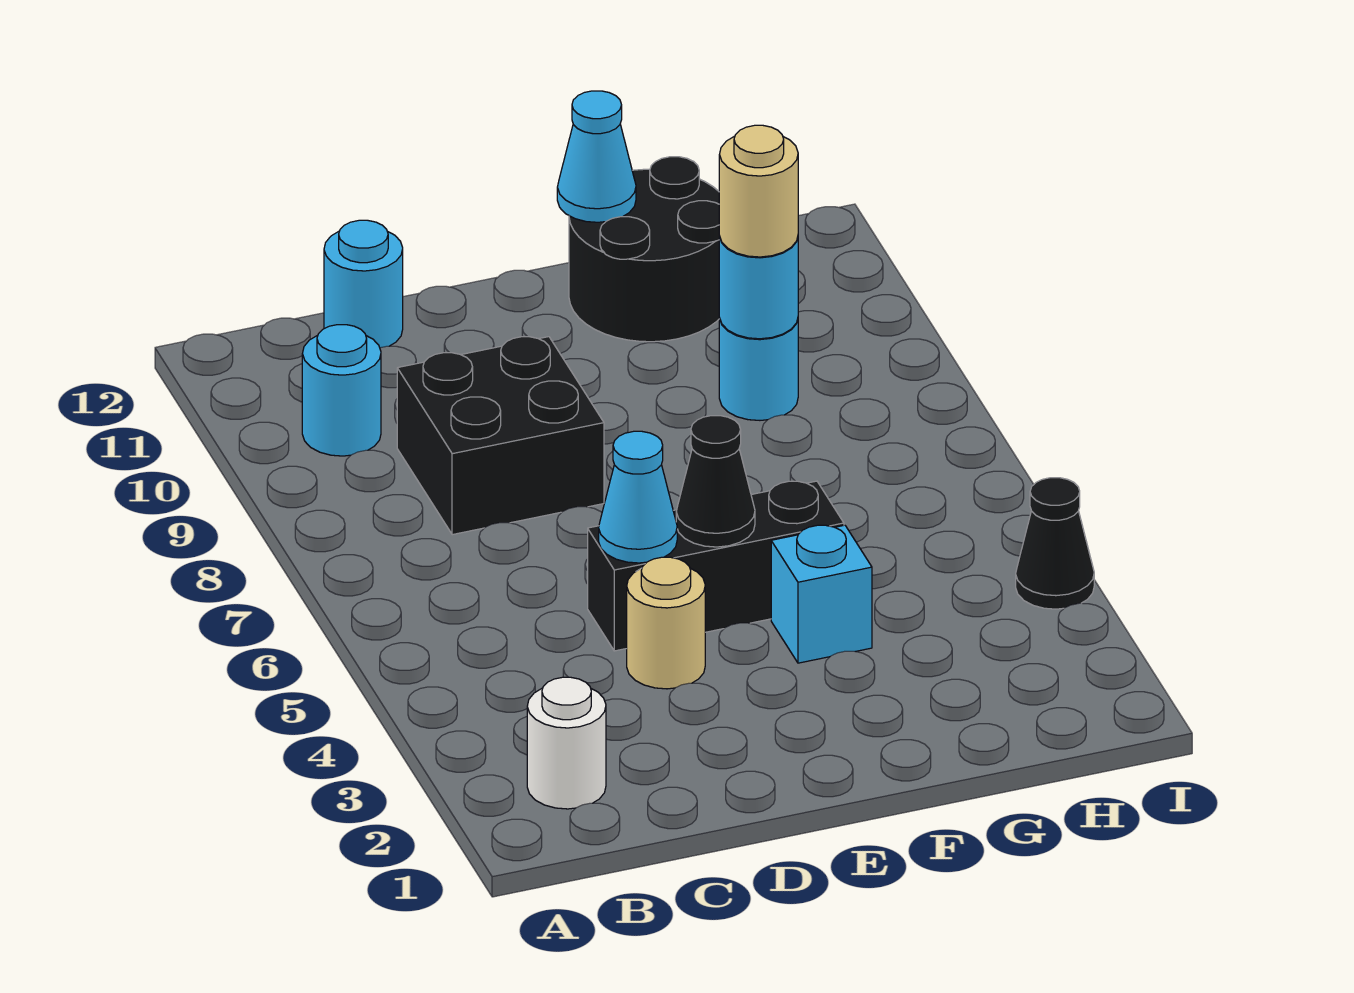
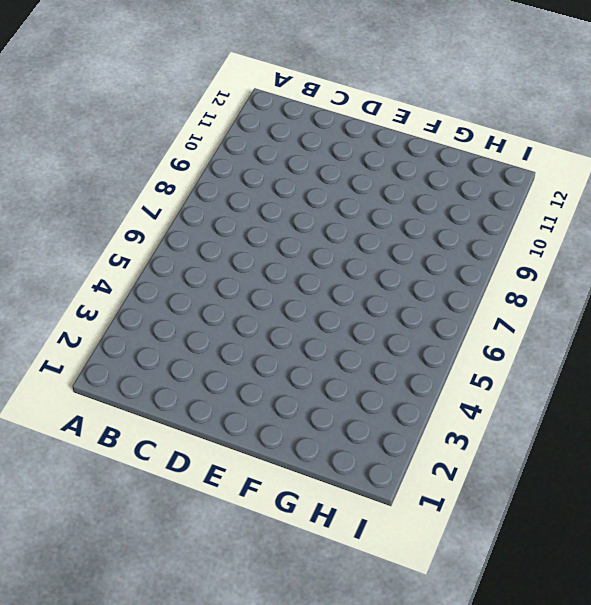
none -> white round brick B2 level 1
none -> cyan round brick B10 level 1
none -> black brick C8:D9 level 1

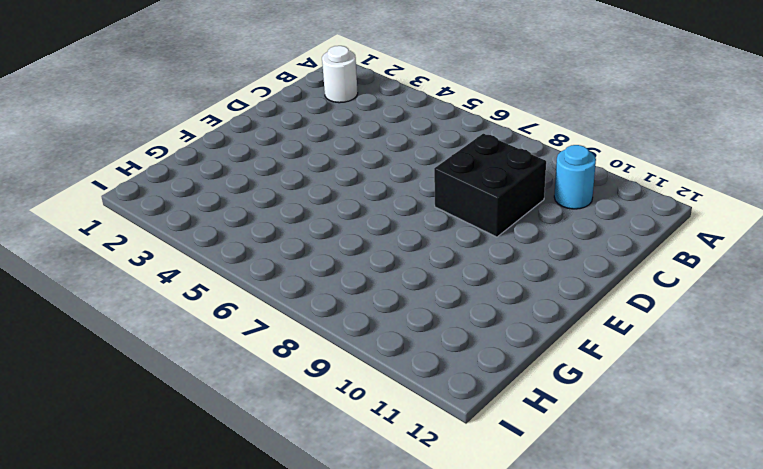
none -> cyan round brick C12 level 1
none -> tan round brick D4 level 1
none -> black brick D5:F5 level 1

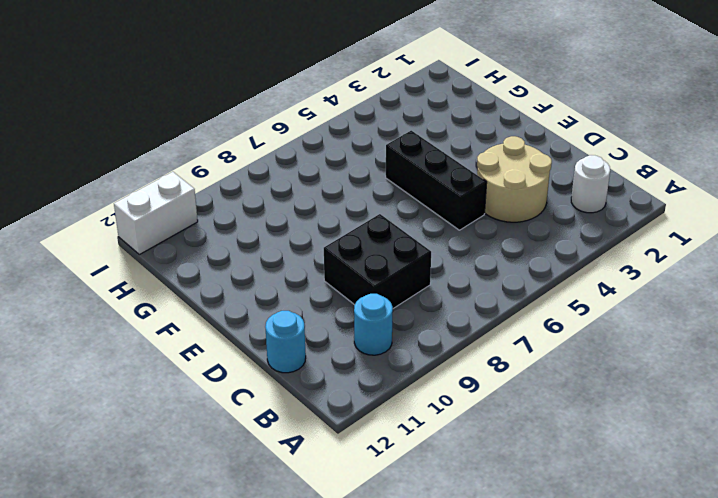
tan round brick C3:D4 level 1 -> tan round brick D4 level 1
white brick I11:I12 level 1 -> none
none -> cyan brick F4 level 1
none -> black round brick F11:G12 level 1
none -> cyan round brick G9 level 1

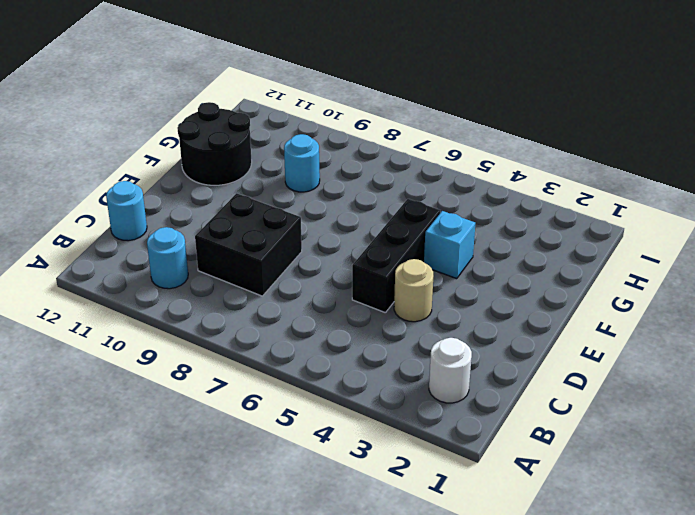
none -> black cone I4 level 1
none -> cyan cone D5 level 2
none -> black cone E5 level 2

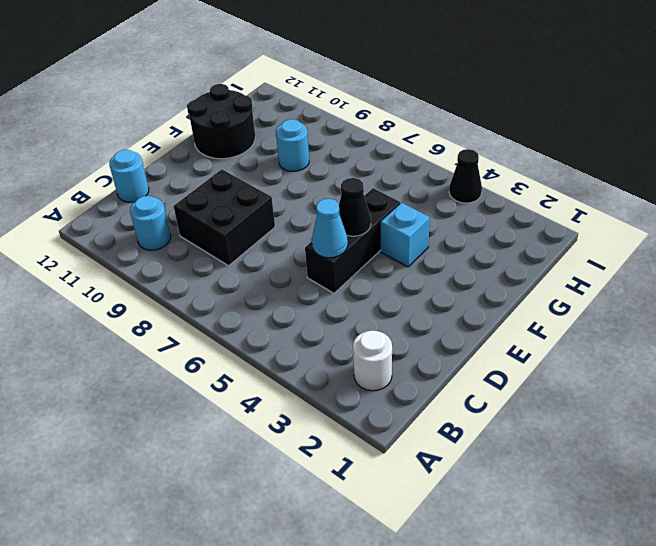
none -> tan round brick D4 level 1
none -> cyan cone F12 level 2
none -> cyan round brick G9 level 2

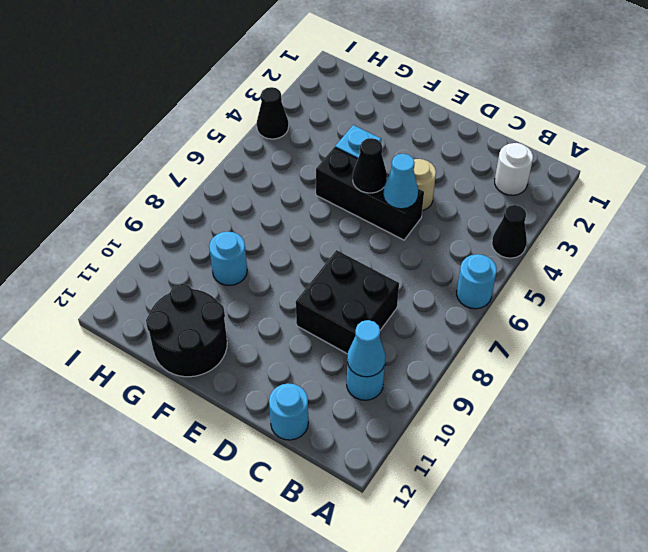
black cone A4 level 1 -> none
cyan round brick A6 level 1 -> cyan round brick G9 level 2
cyan cone B10 level 2 -> cyan cone F12 level 2
none -> tan round brick G9 level 3

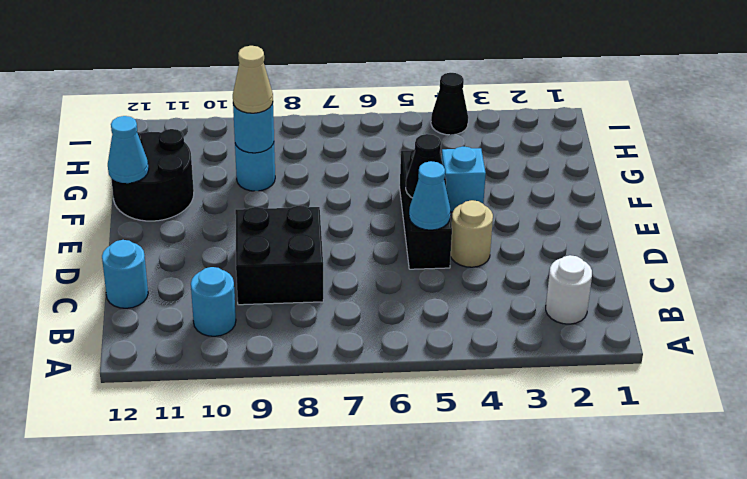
tan cone G9 level 3 -> tan round brick G9 level 3

